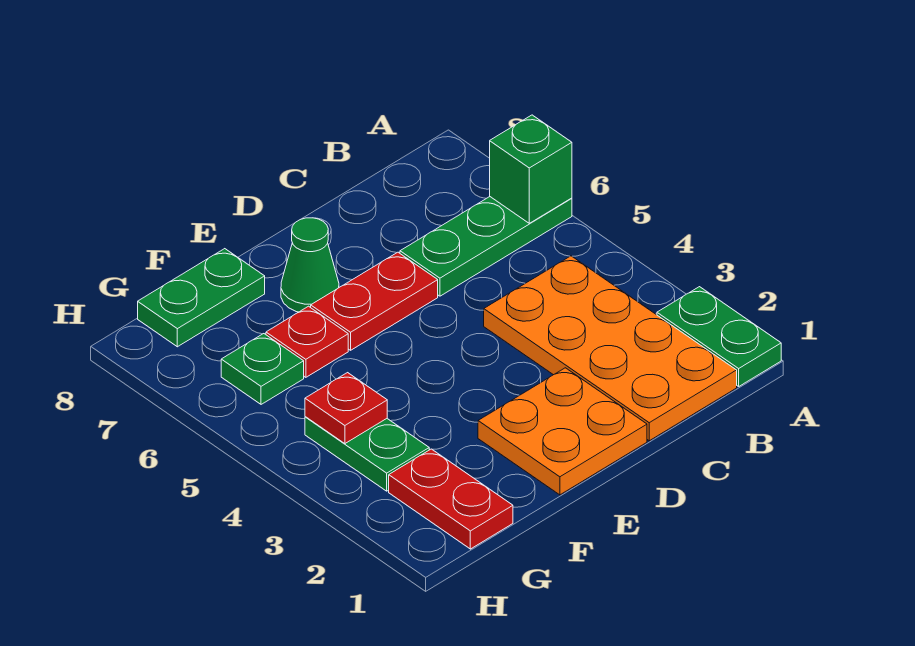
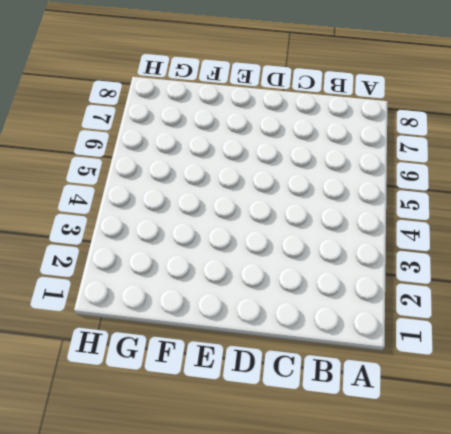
none -> green plate A1:A2 level 1
none -> green plate A6:C6 level 1
none -> orange plate B1:C4 level 1

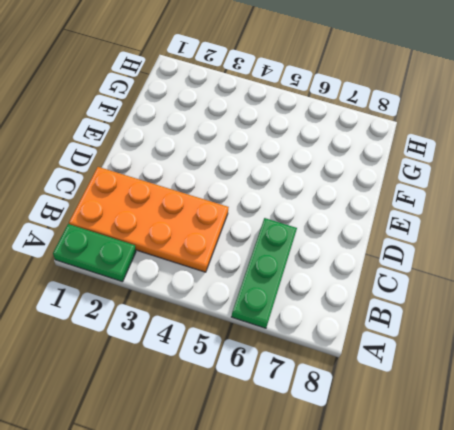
none -> orange plate D1:E2 level 1
none -> red plate D6:E6 level 1
none -> green cone E7 level 1

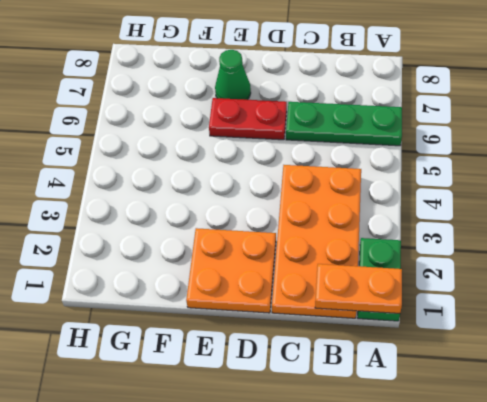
orange plate A1:B1 level 2 -> none
none -> red plate F6 level 1
none -> green plate F8:G8 level 1
none -> red plate G1:G2 level 1

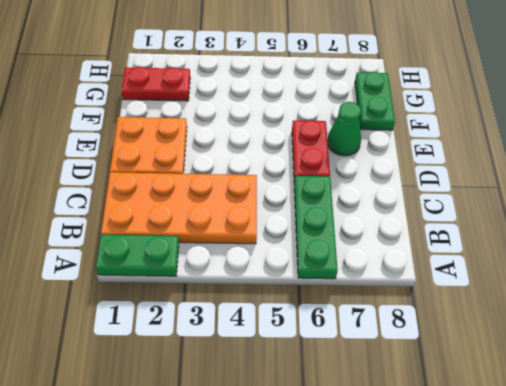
none -> red plate F6 level 1
none -> green plate G3:G4 level 1
none -> green plate G6 level 1

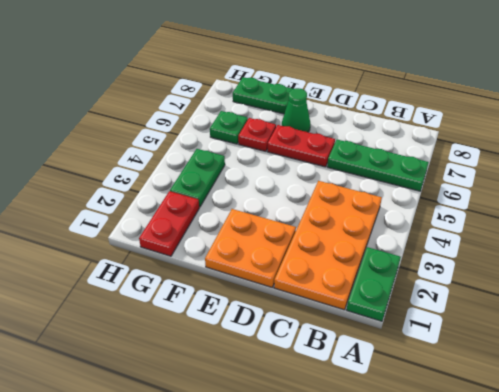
none -> green brick A6 level 2
none -> red plate G4 level 2

